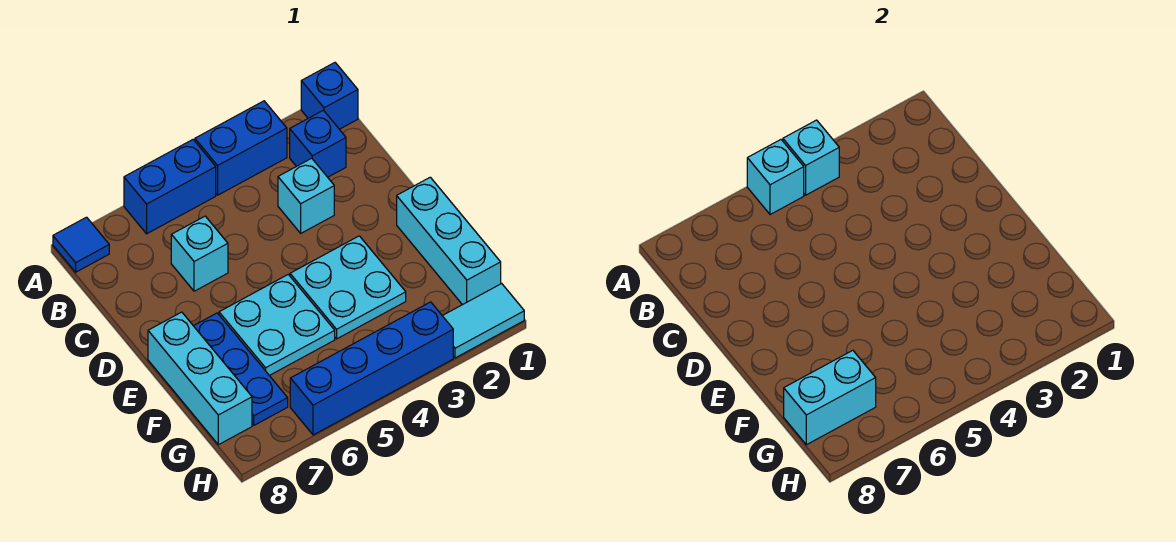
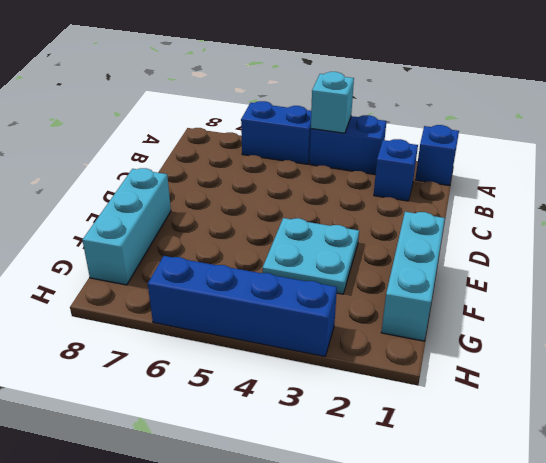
none -> blue tile A8 level 1
none -> cyan brick C3 level 1
none -> cyan brick C6 level 1

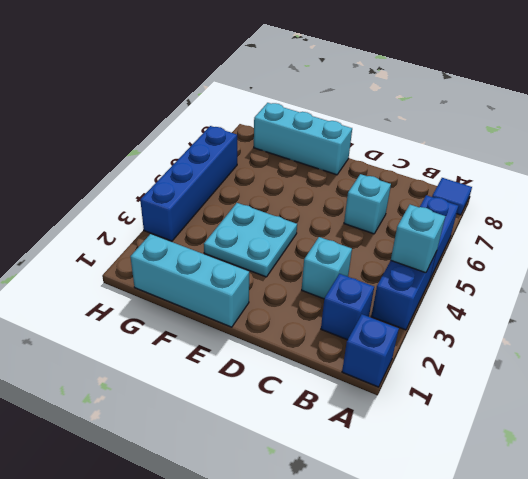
none -> cyan plate E5:F6 level 1
none -> blue plate E7:G7 level 1
none -> cyan tile H1:H2 level 1

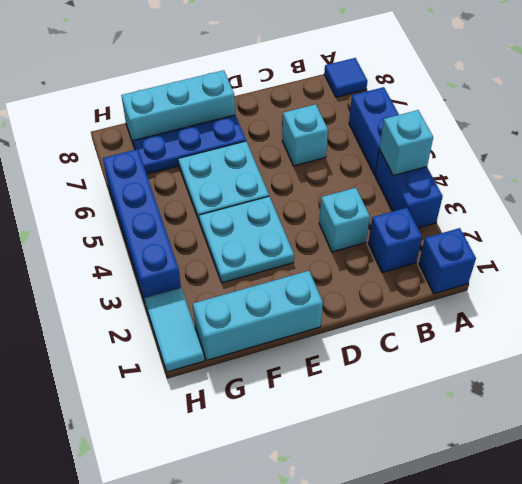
none -> cyan brick A5 level 2
none -> cyan brick G7:G8 level 2

